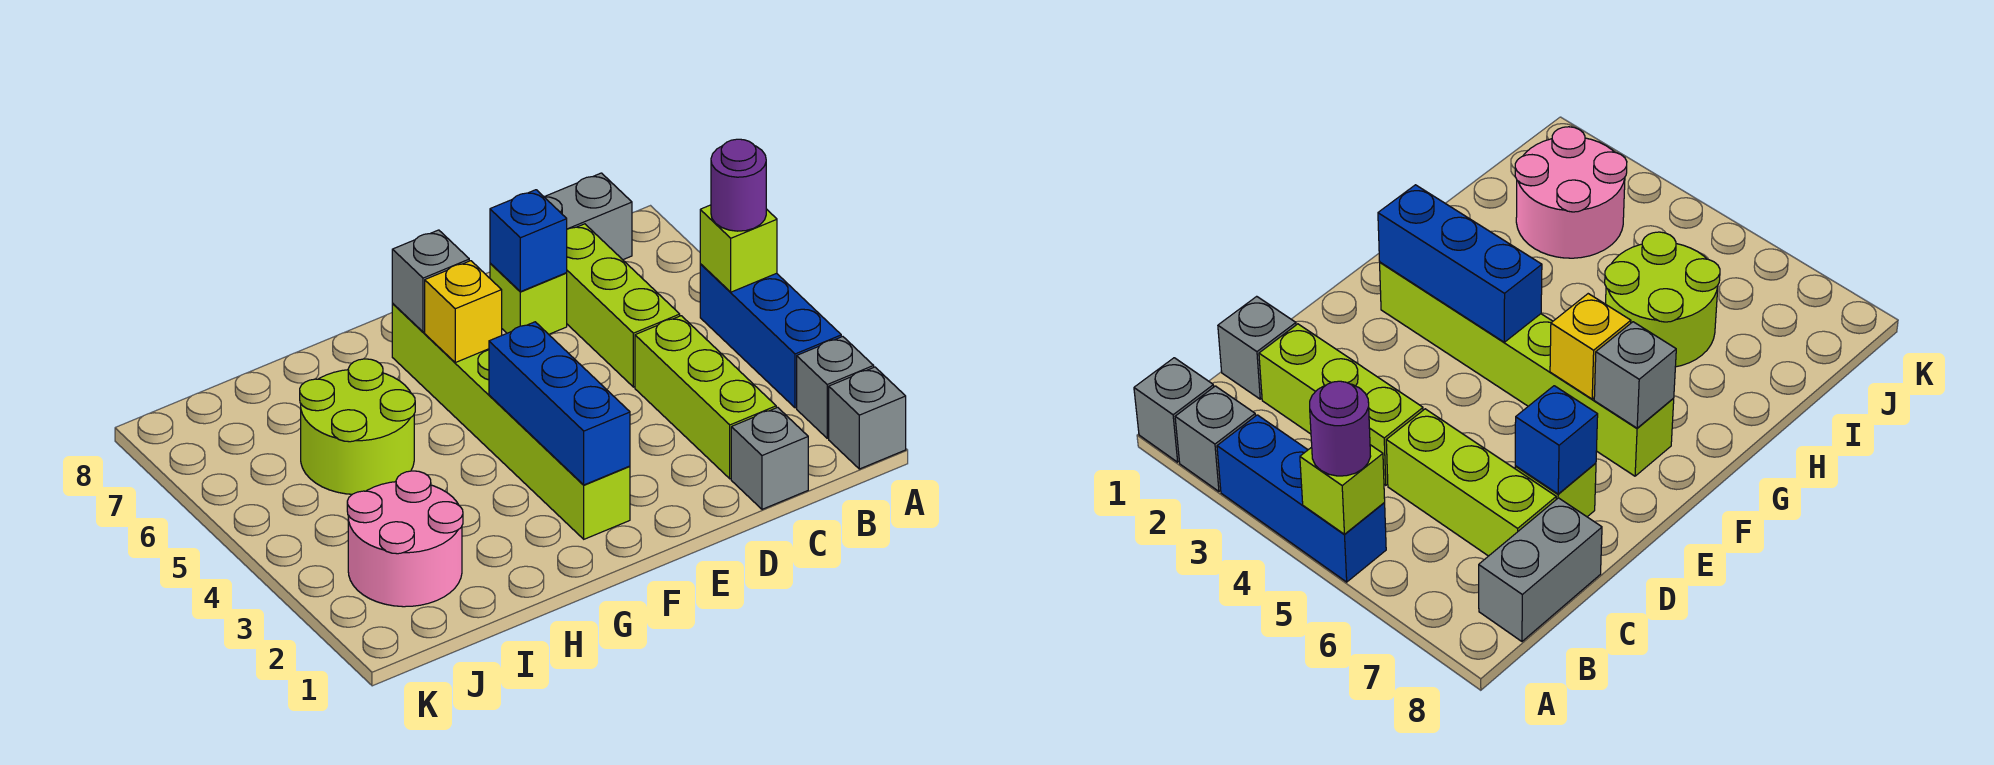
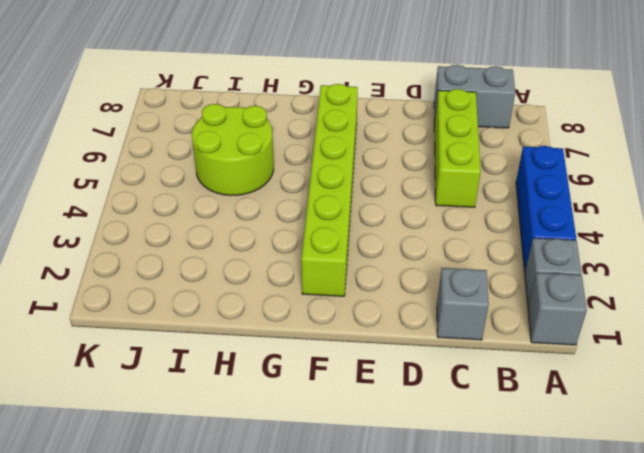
none -> lime brick C2:C4 level 1
none -> lime brick D7 level 1
none -> pink round brick I2:J3 level 1

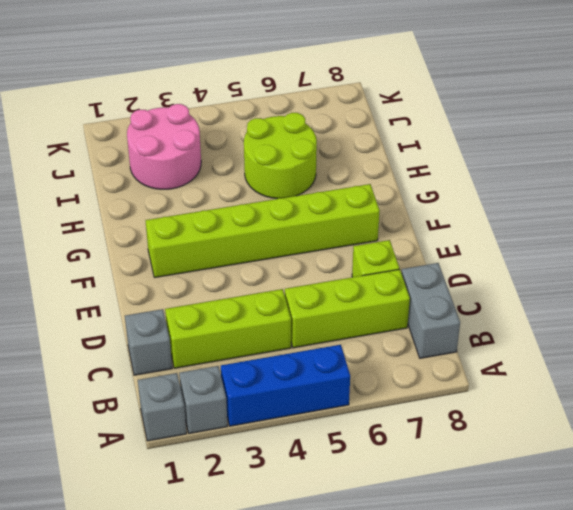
none -> lime brick A5 level 2
none -> blue brick D7 level 2
none -> blue brick F2:F4 level 2

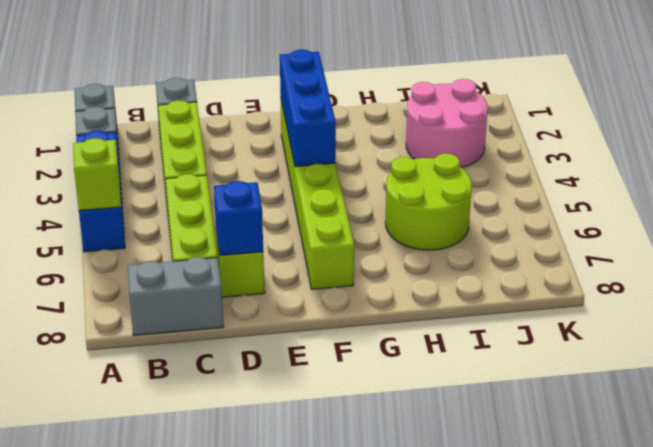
none -> yellow brick F6 level 2
none -> grey brick F7 level 2
none -> purple round brick A5 level 3

